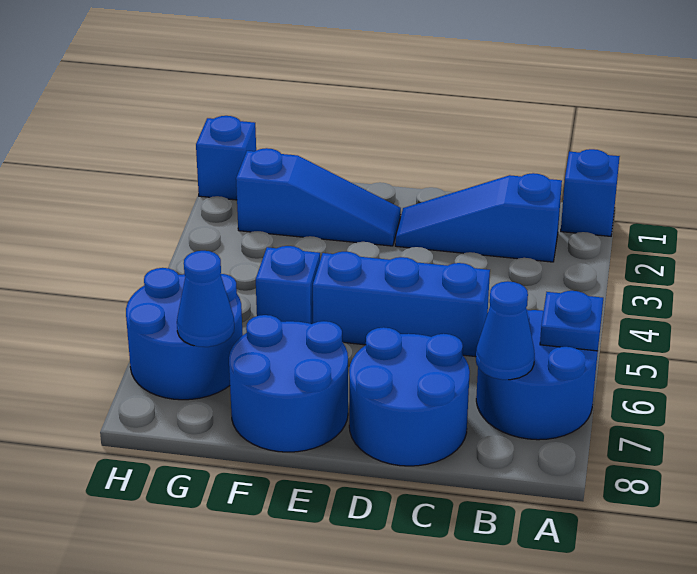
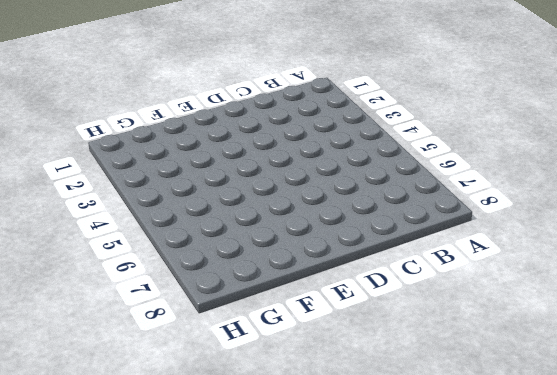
none -> blue brick A1 level 1
none -> blue round brick A6:B7 level 1
none -> blue slope B2:D2 level 1 top B

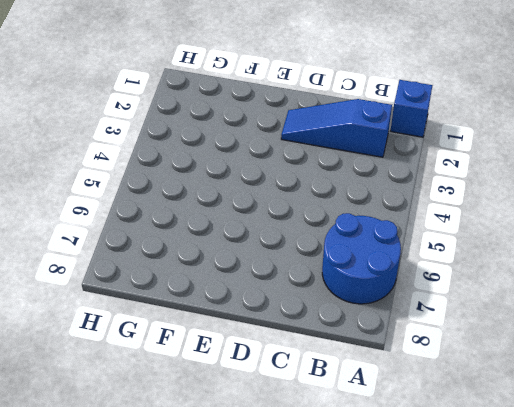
none -> blue brick C5:E5 level 1
none -> blue round brick C7:D8 level 1
none -> blue slope E2:G2 level 1 top G

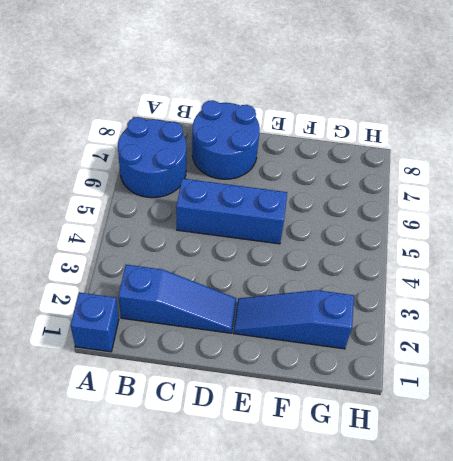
none -> blue round brick E7:F8 level 1
none -> blue brick F5 level 1
none -> blue round brick G6:H7 level 1

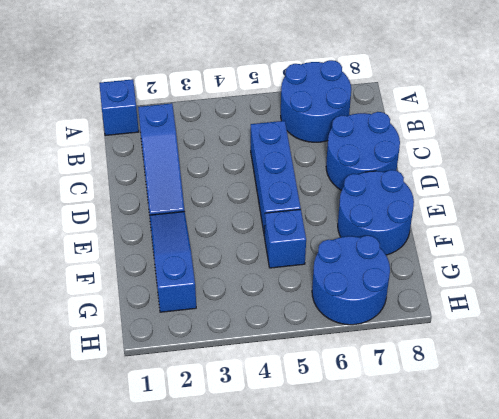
none -> blue brick H1 level 1
none -> blue plate A6 level 2
none -> blue cone B7 level 2

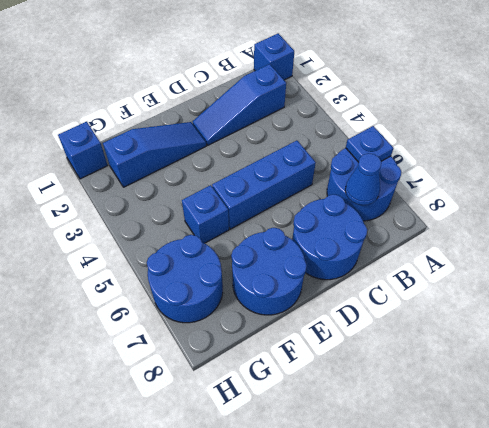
none -> blue cone G7 level 2

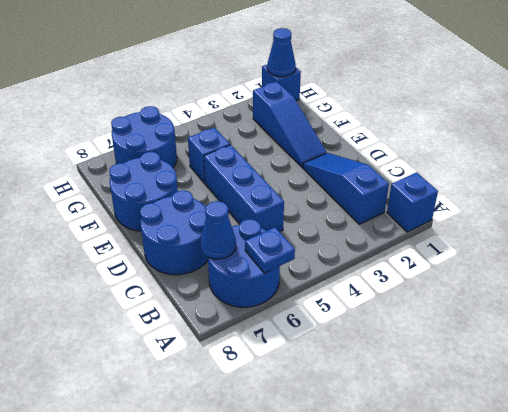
blue cone H1 level 2 -> blue cone G7 level 2

